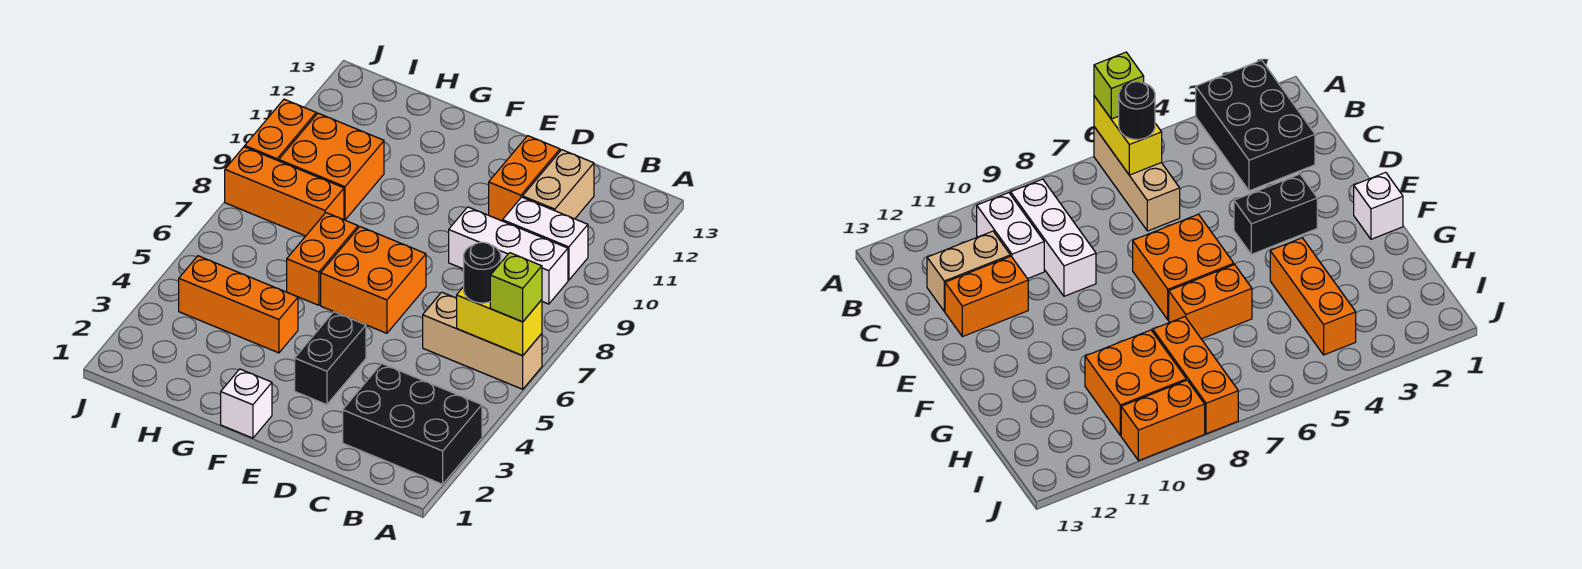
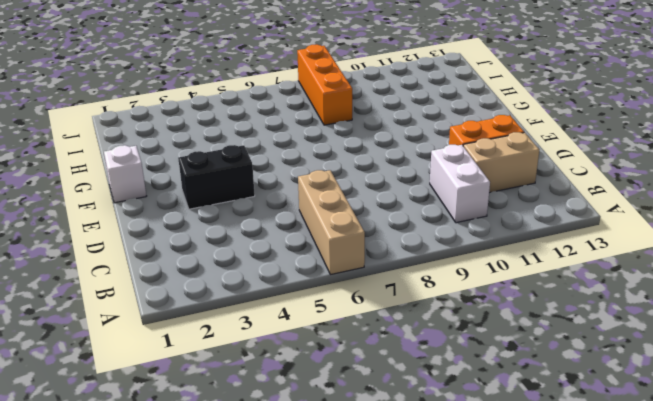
none -> black brick A2:C3 level 1
none -> white brick B9:D9 level 1
none -> orange brick E6:F7 level 1

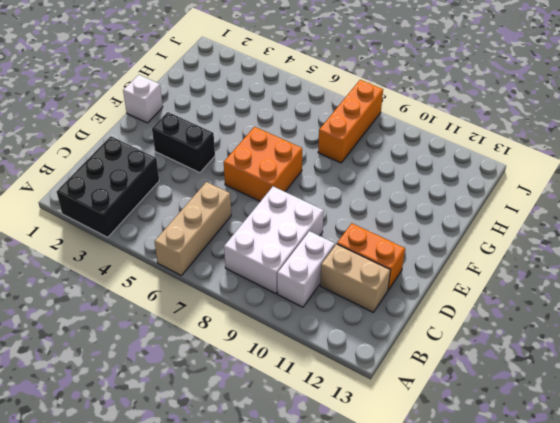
white brick B8:D9 level 1 -> white brick B9:D9 level 1
none -> orange brick G4:I4 level 1
none -> orange brick G6:G7 level 1
none -> orange brick H9:I10 level 1

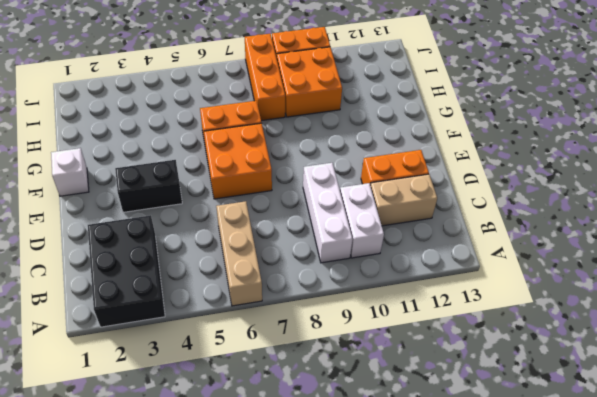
none -> orange brick G4:I4 level 1
none -> yellow brick A6:B6 level 2
none -> lime brick A6 level 3

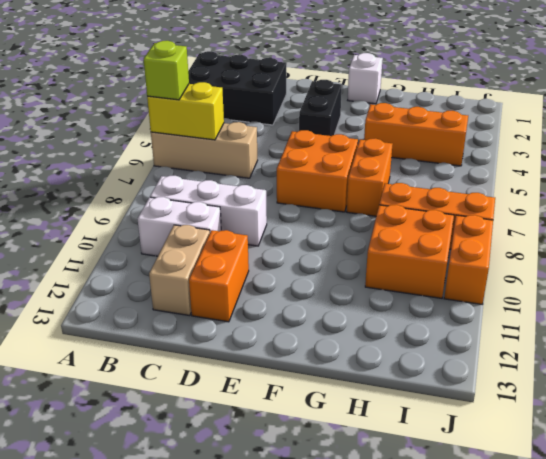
none -> black round brick B6 level 3

